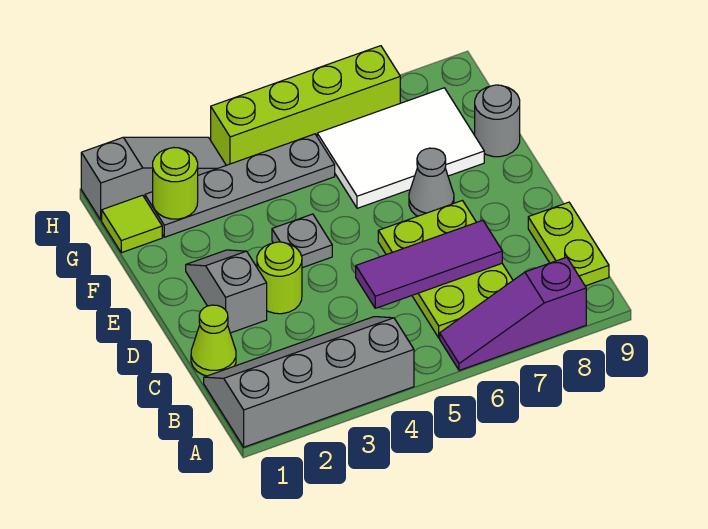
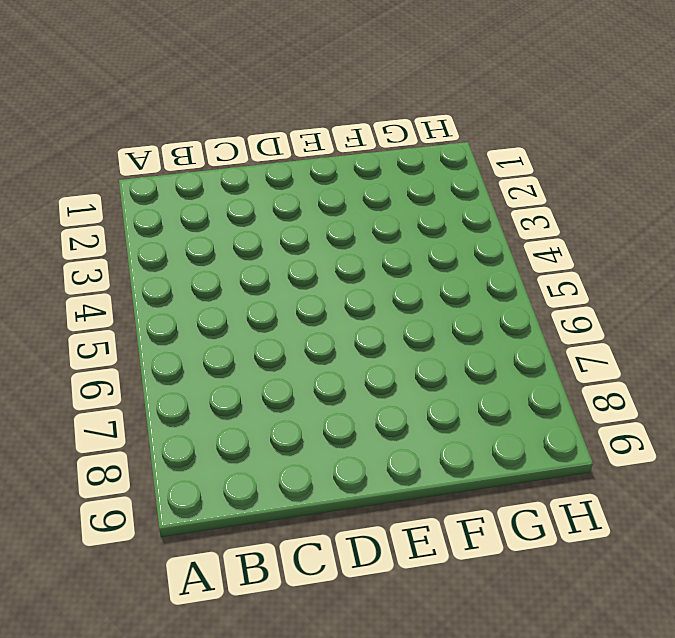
none -> grey slope A1:B4 level 1 top A
none -> purple slope A6:A8 level 1 top 8
none -> lime plate B6:D7 level 1

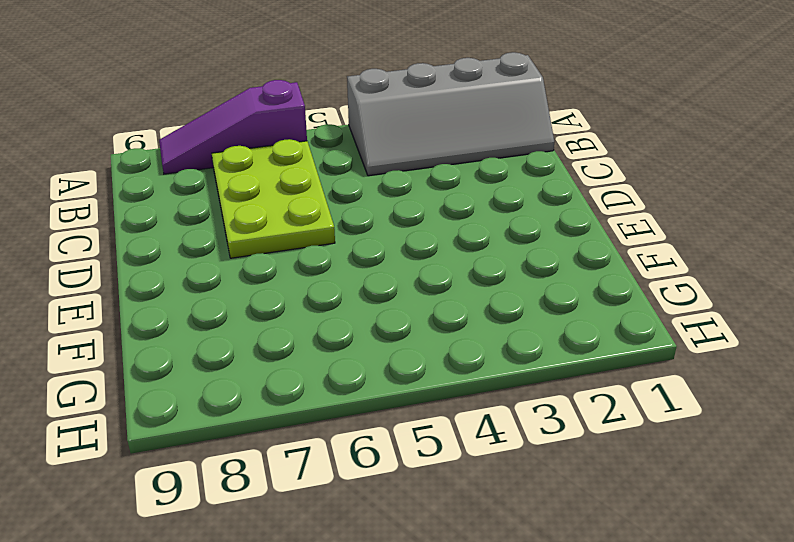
purple slope A6:A8 level 1 top 6 -> purple slope A6:A8 level 1 top 8
none -> lime plate B9:C9 level 1
none -> lime cone C1 level 1
none -> grey slope D2:E2 level 1 top D

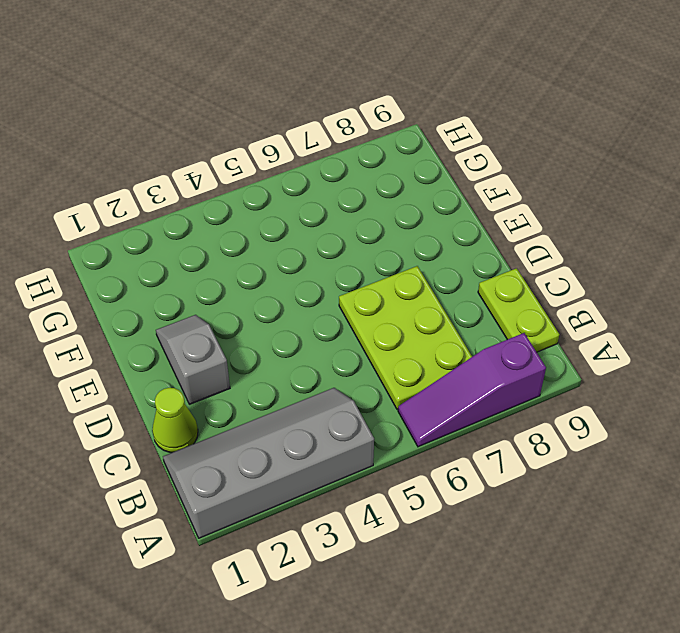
none -> lime round brick D3 level 1
none -> grey plate E4 level 1
none -> grey cone E7 level 1

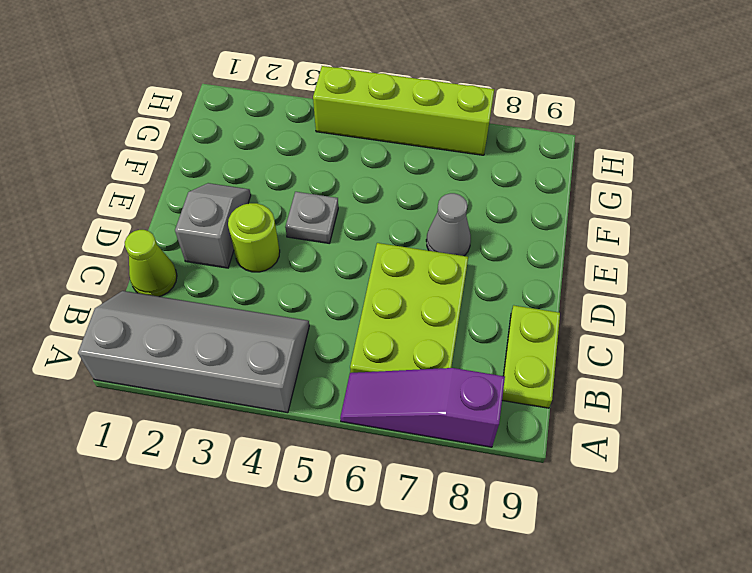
none -> white tile F6:G8 level 1
none -> grey round brick F9 level 1
none -> lime tile G1 level 1

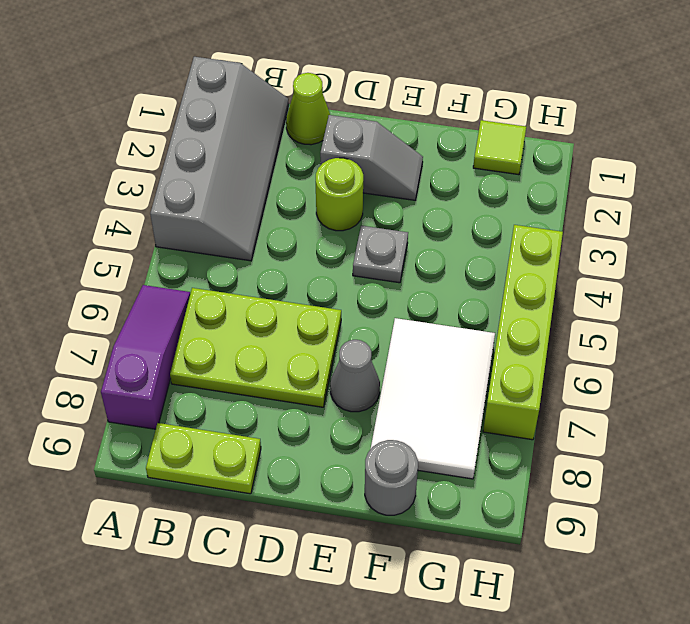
none -> grey plate G2:G5 level 1
none -> grey slope H1:H3 level 1 top 1
none -> purple tile C5:C7 level 2

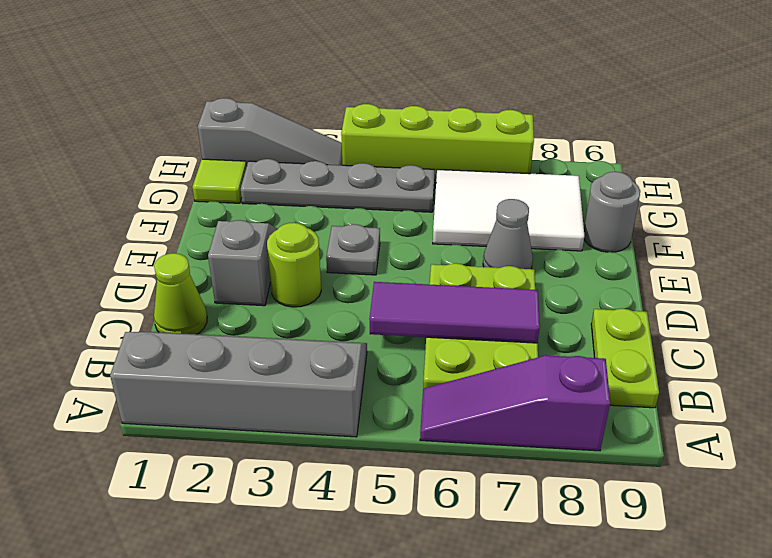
none -> lime round brick G2 level 2

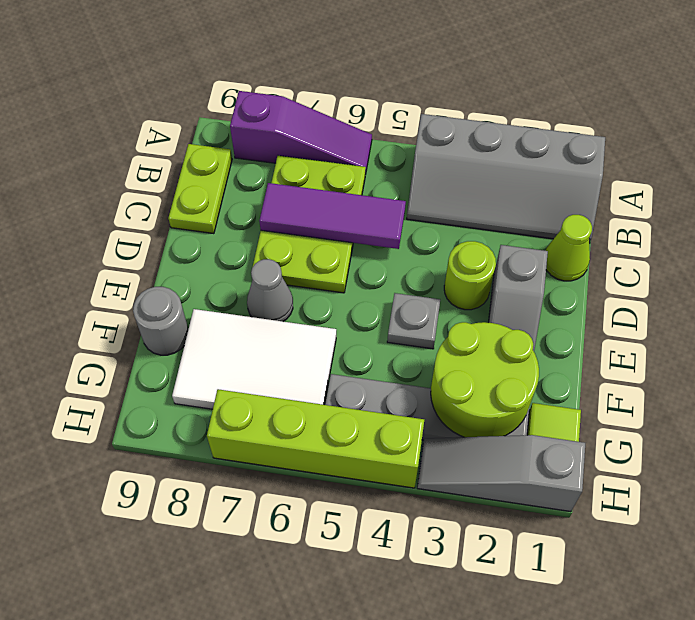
lime round brick F2:G3 level 2 -> lime round brick G2 level 2

